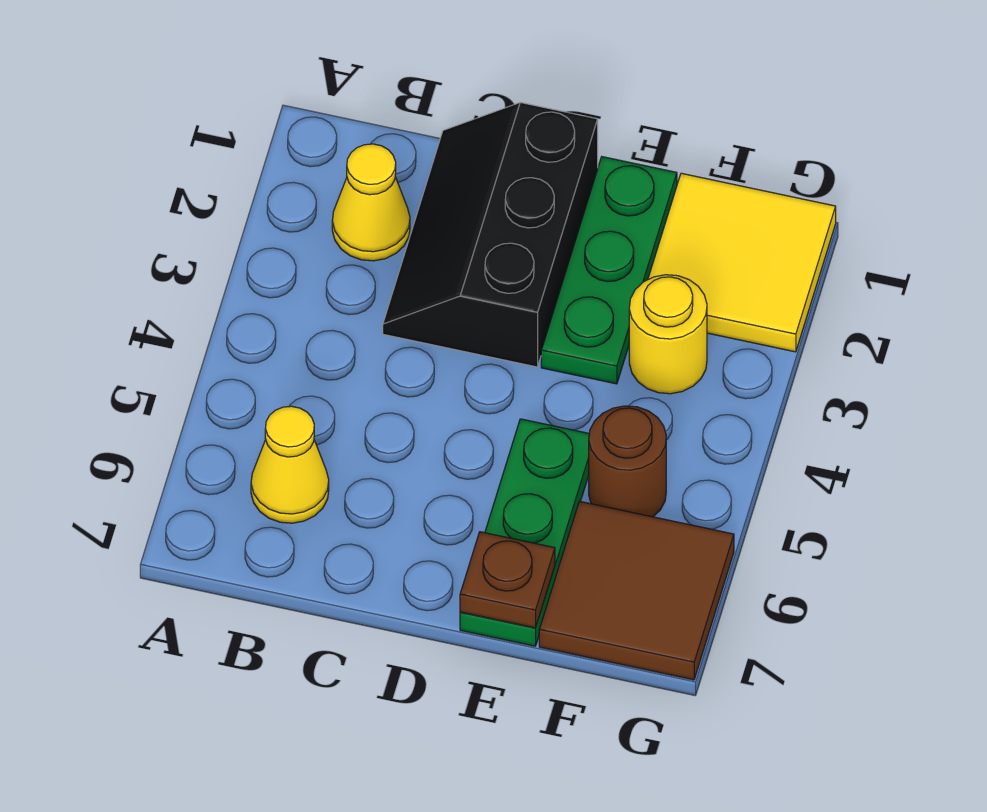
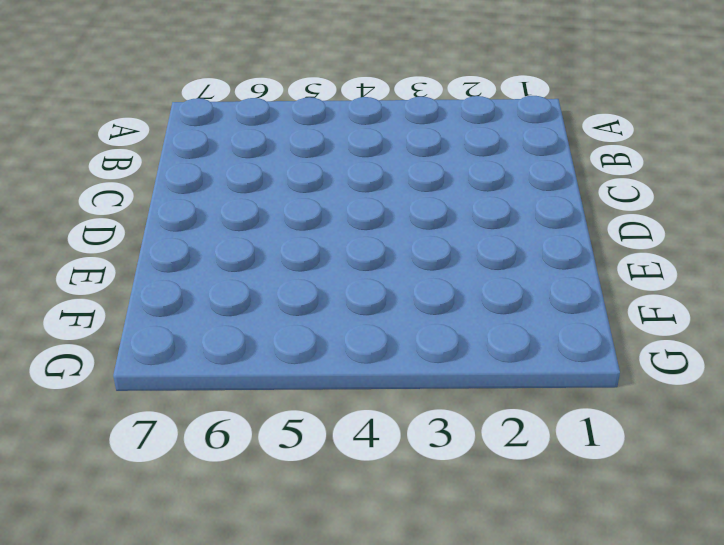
none -> yellow cone B2 level 1
none -> yellow cone B6 level 1

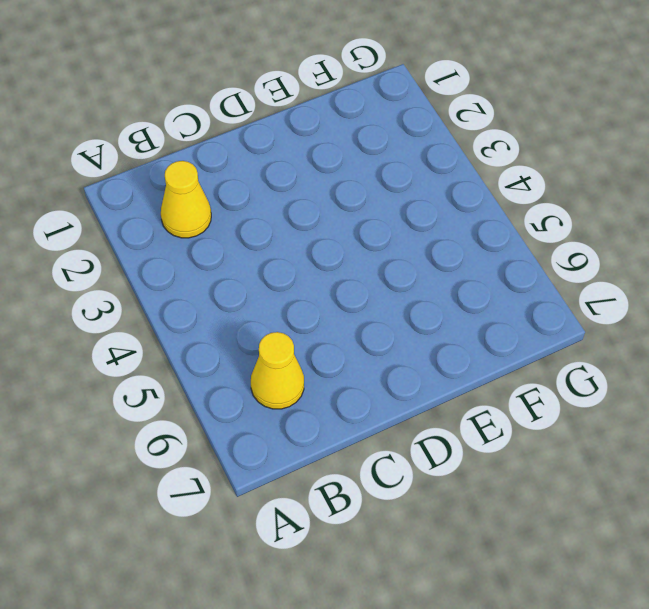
none -> black slope C1:D3 level 1 top D
none -> green plate E1:E3 level 1

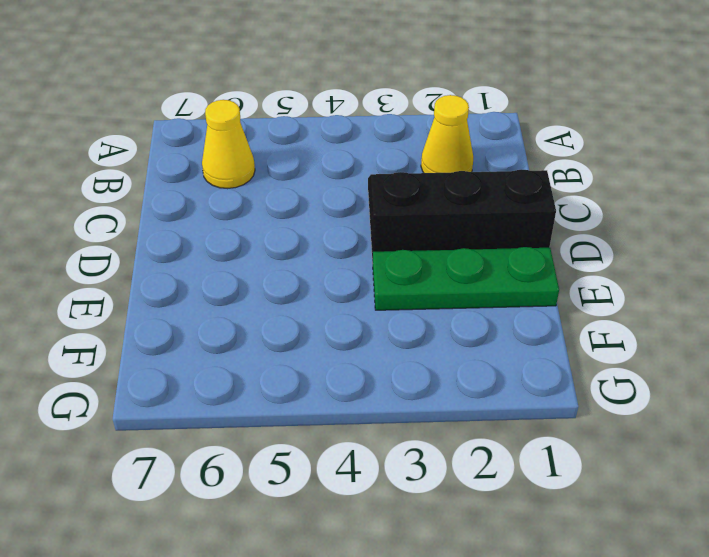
none -> green plate E5:E7 level 1
none -> yellow tile F1:G2 level 1

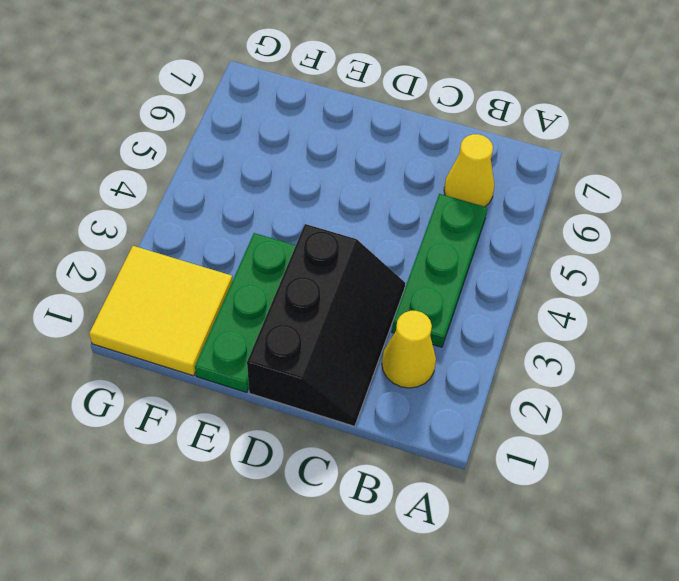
green plate B3:B5 level 1 -> green plate E5:E7 level 1
none -> yellow round brick F3 level 1
none -> brown round brick F5 level 1

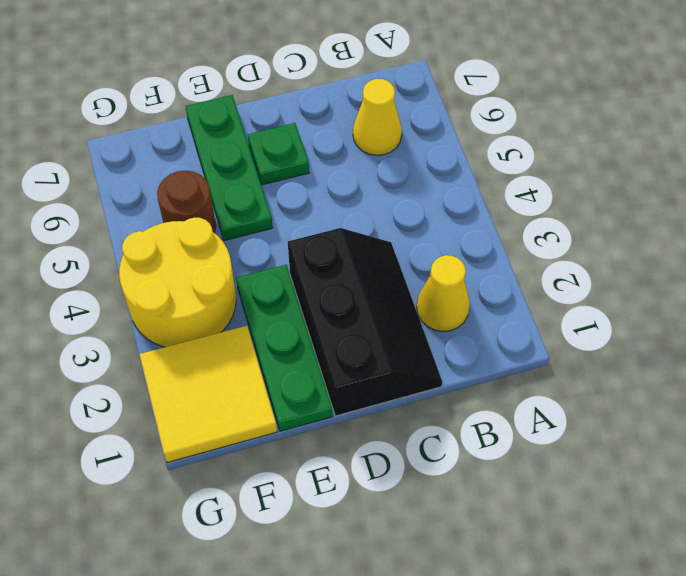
green plate D6 level 1 -> none
yellow round brick F3:G4 level 1 -> yellow round brick F3 level 1
none -> brown tile F6:G7 level 1
none -> brown plate E7 level 2

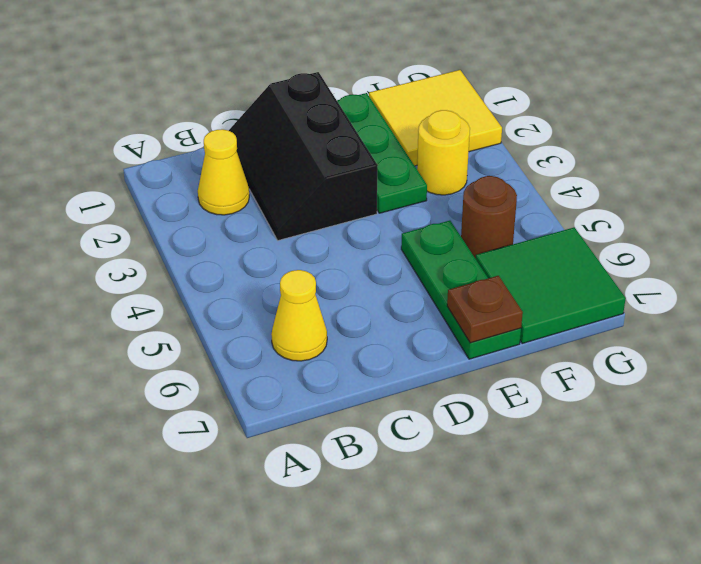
green tile F6:G7 level 1 -> brown tile F6:G7 level 1

